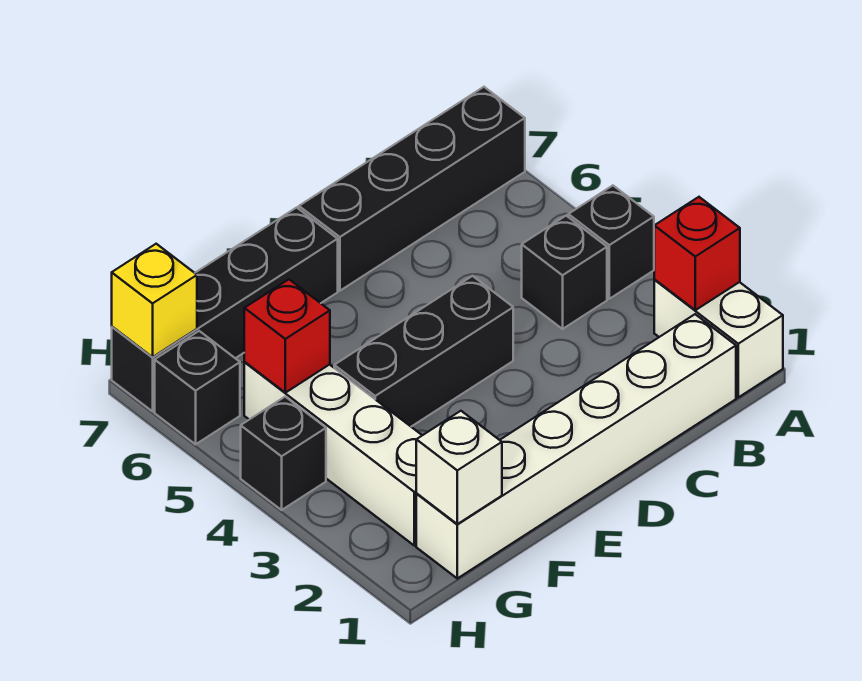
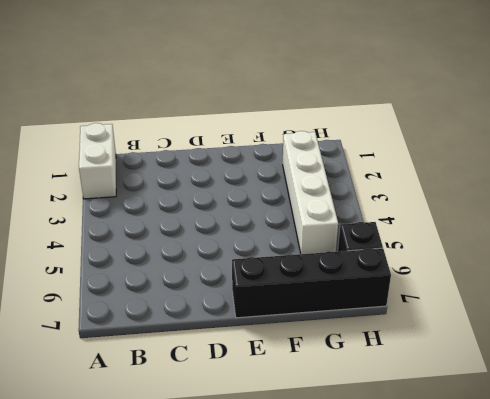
none -> black brick A4 level 1
none -> black brick A7:D7 level 1
none -> white brick B1:G1 level 1

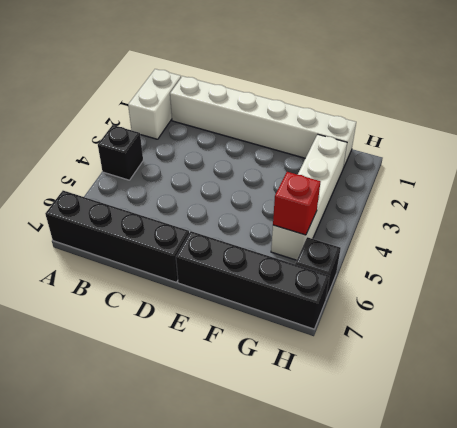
none -> black brick B4 level 1
none -> black brick D4:F4 level 1
none -> black brick H4 level 1

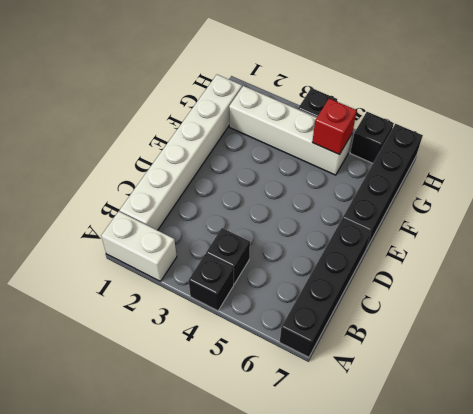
none -> black brick D4:F4 level 1
none -> red brick A2 level 2
none -> white brick G1 level 2

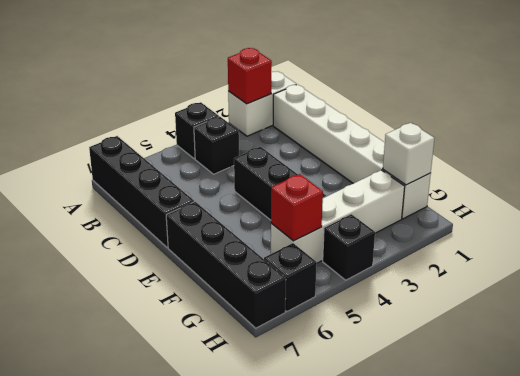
none -> yellow brick H7 level 2

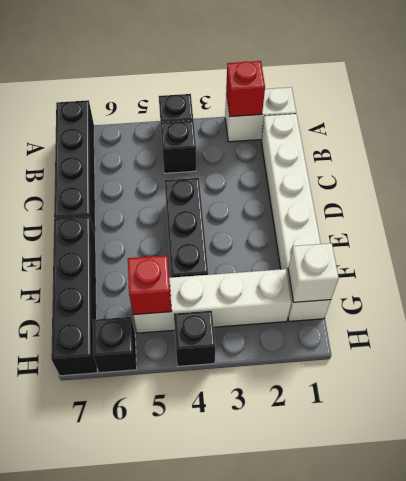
none -> yellow brick H7 level 2

